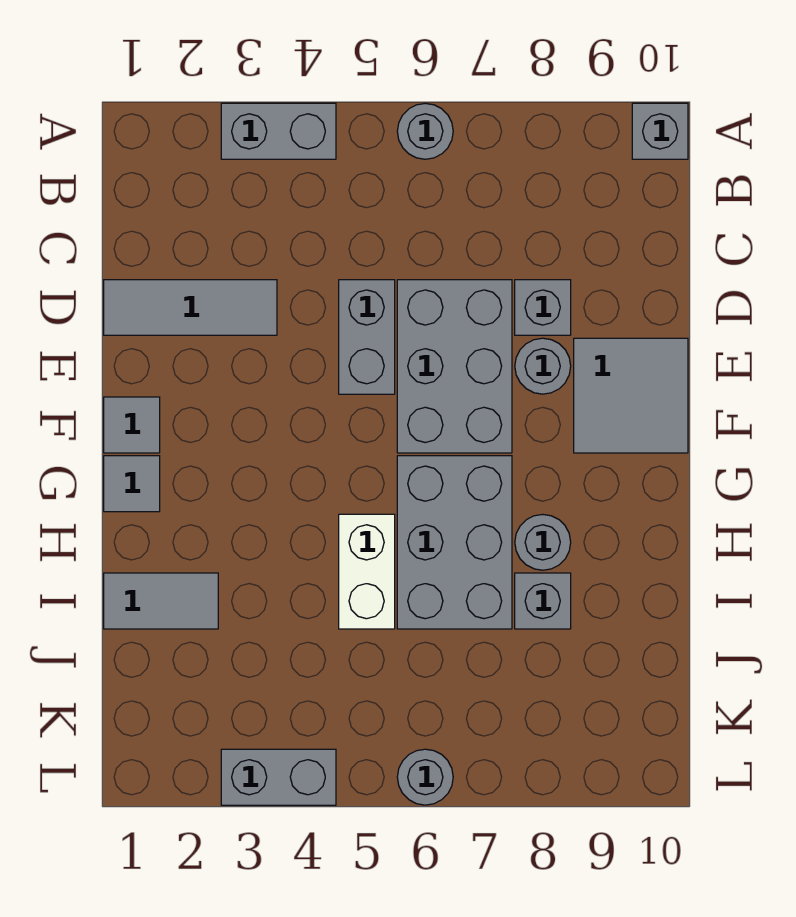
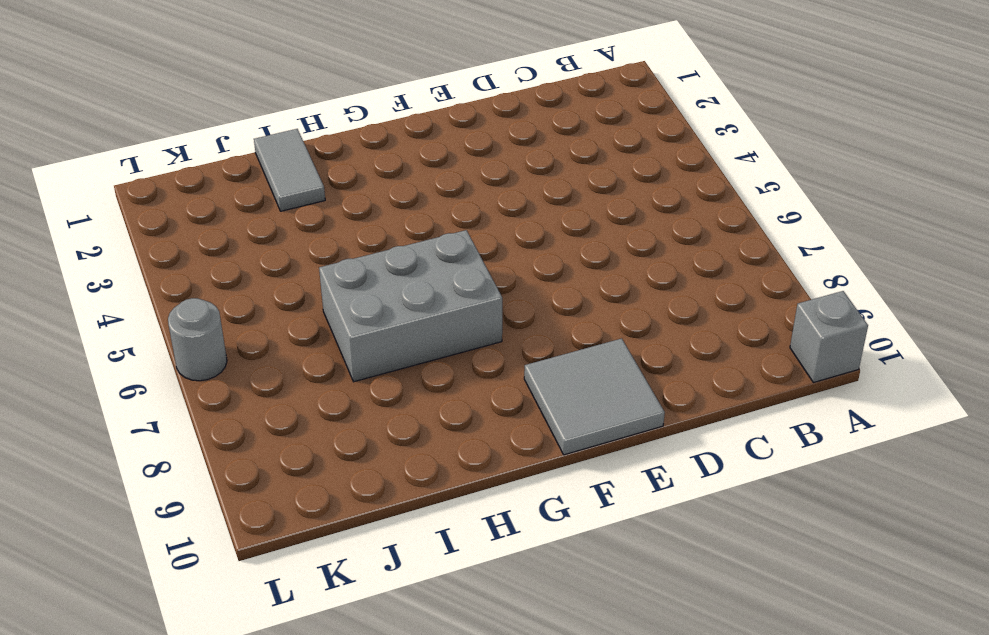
none -> grey brick A3:A4 level 1
none -> grey round brick A6 level 1
none -> grey tile D1:D3 level 1

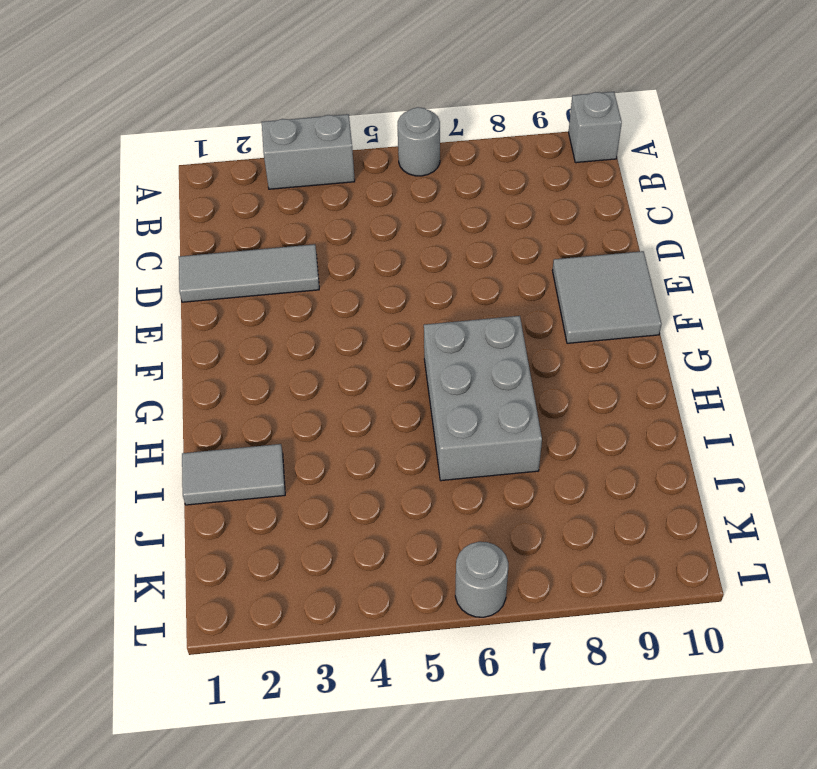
none -> grey brick D5:E5 level 1
none -> grey brick D6:F7 level 1
none -> grey brick D8 level 1

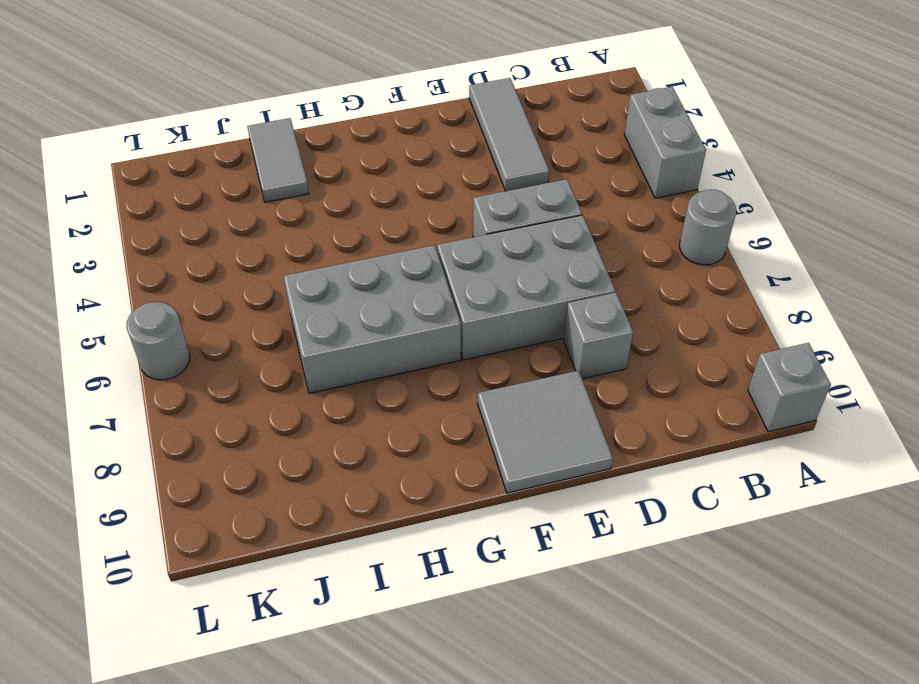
none -> grey round brick E8 level 1
none -> grey tile F1 level 1
none -> grey tile G1 level 1

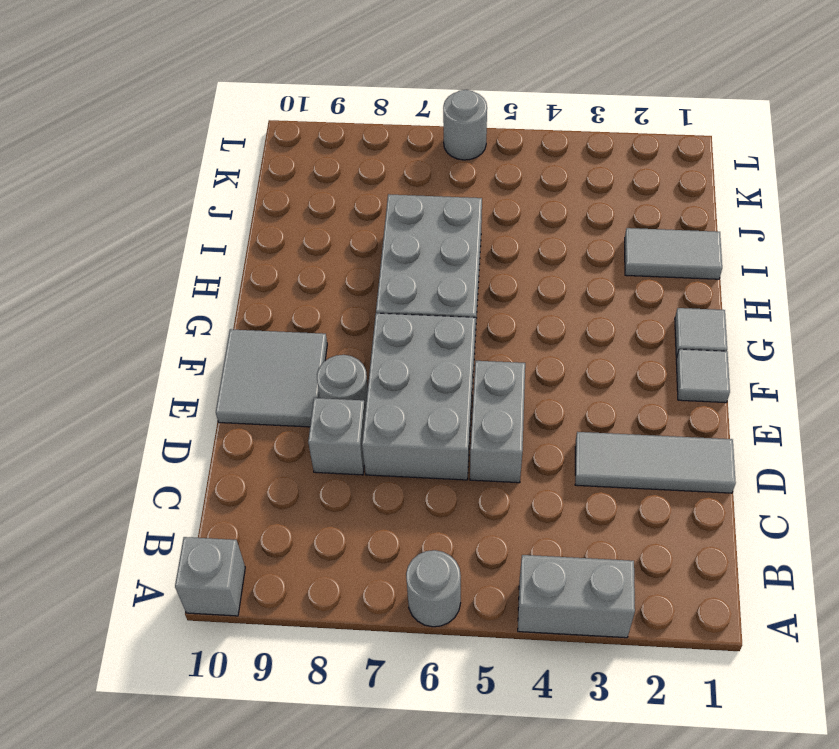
none -> white brick H5:I5 level 1
none -> grey round brick H8 level 1
none -> grey brick I8 level 1

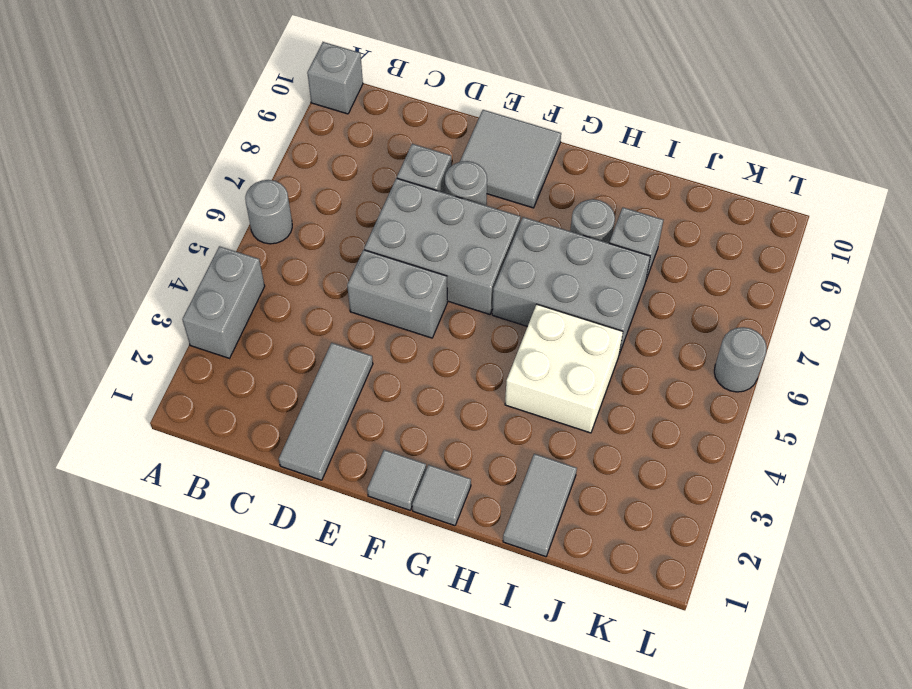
white brick H4:I5 level 1 -> white brick H5:I5 level 1
none -> grey brick L3:L4 level 1

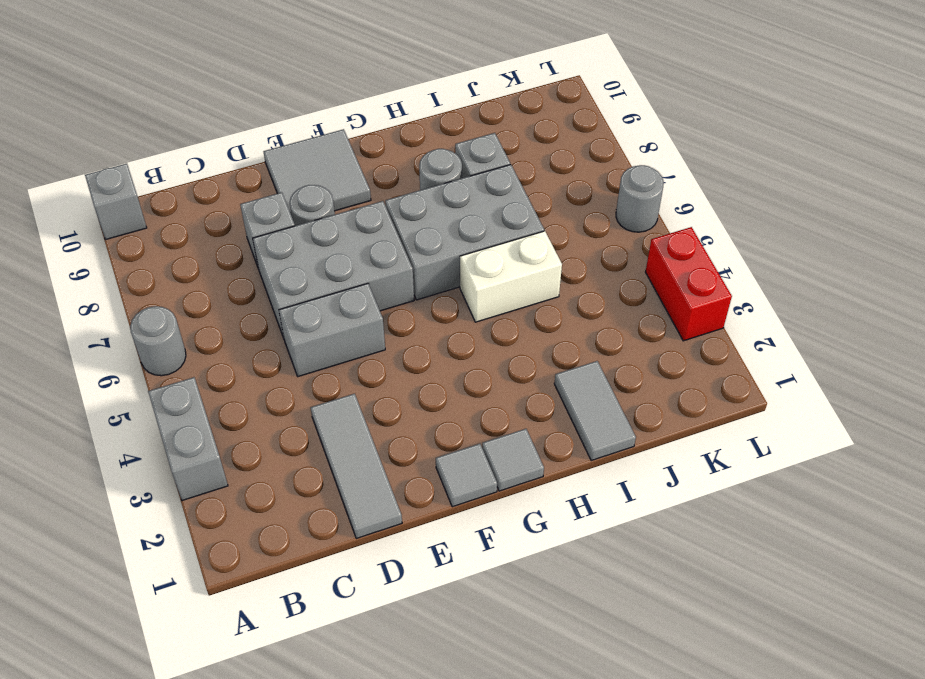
red brick L3:L4 level 1 -> grey brick L3:L4 level 1

